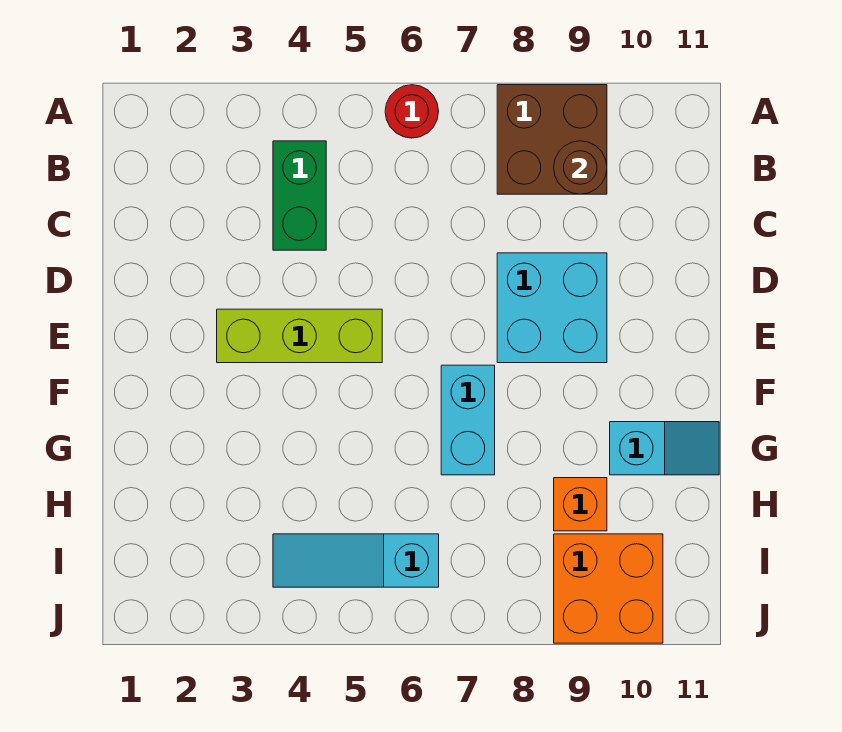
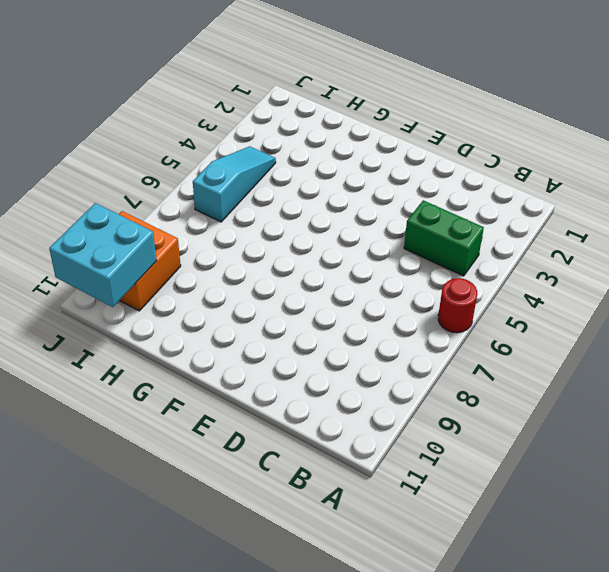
cyan brick I10:J11 level 2 -> cyan brick D8:E9 level 1
none -> brown brick A8:B9 level 1
none -> lime brick E3:E5 level 1

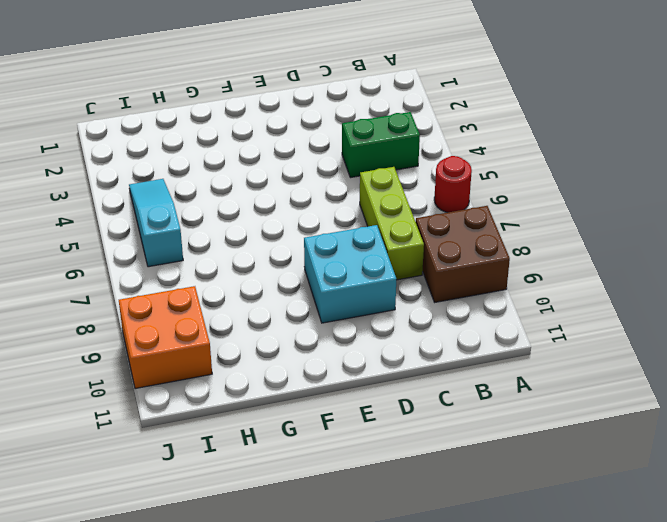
lime brick C6:C8 level 1 -> lime brick E3:E5 level 1
none -> cyan brick F7:G7 level 1
none -> cyan slope G10:G11 level 1 top 10

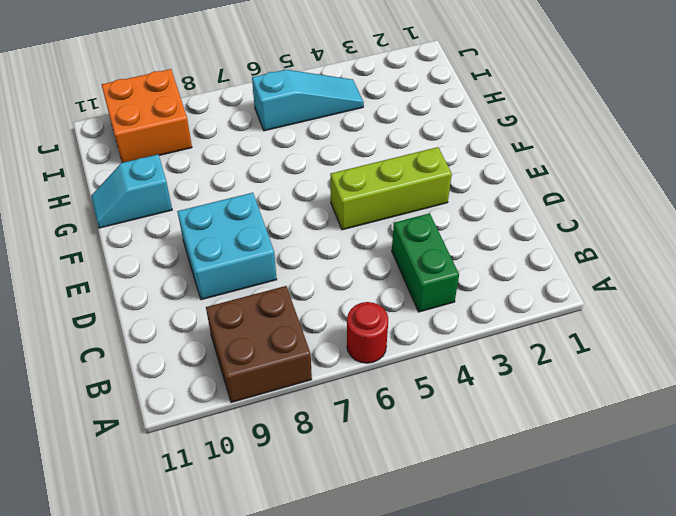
none -> cyan brick F7:G7 level 1
none -> orange brick H9 level 1

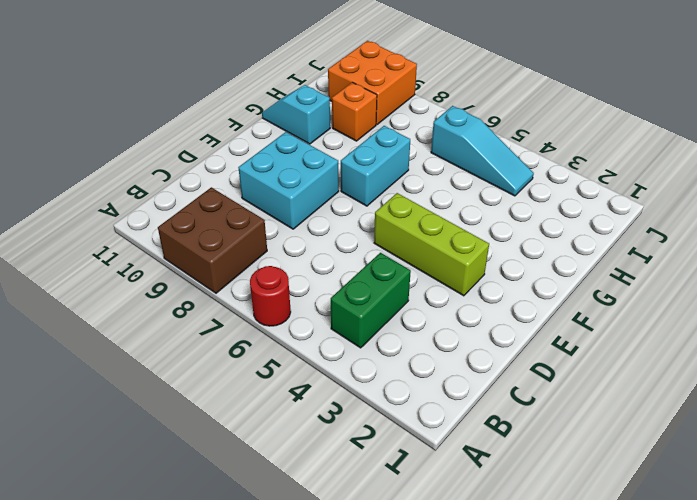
none -> brown round brick B9 level 2

